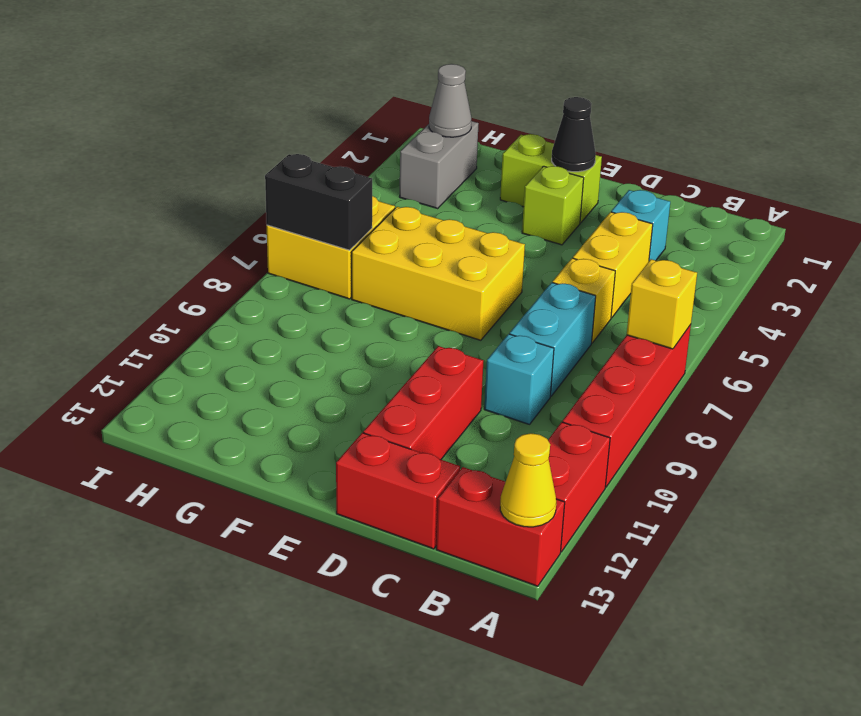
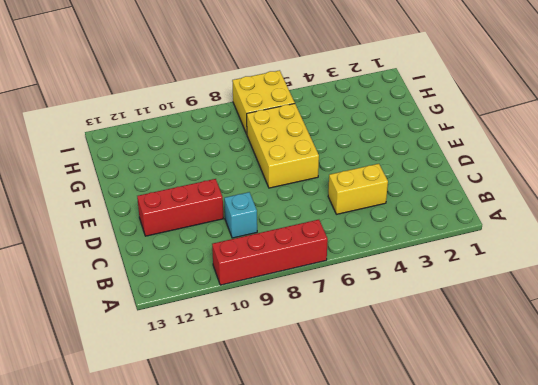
none -> red brick A11:A12 level 1
none -> red brick A13:B13 level 1
none -> cyan brick C3 level 1

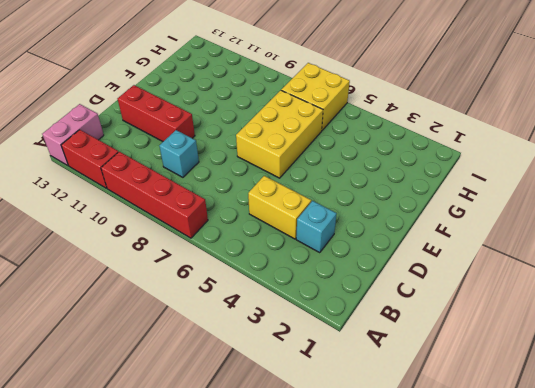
pink brick A13:B13 level 1 -> red brick A13:B13 level 1
none -> yellow brick C6 level 1
none -> cyan brick C7:C8 level 1
none -> red brick C13:D13 level 1

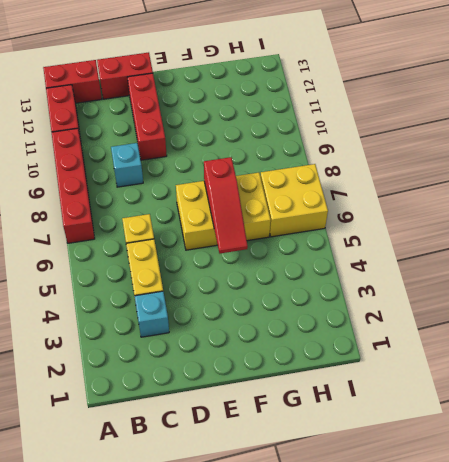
red slope F5:F7 level 2 top 7 -> none
none -> cyan brick C7:C8 level 1
none -> lime brick E2:F2 level 1
none -> lime brick E3 level 1

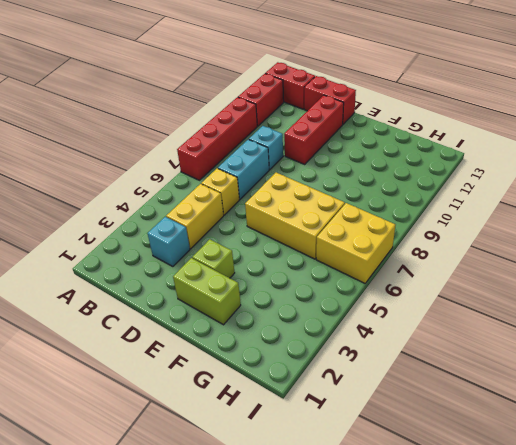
none -> grey brick H2:H3 level 1
none -> yellow brick A7 level 2
none -> yellow cone A13 level 2

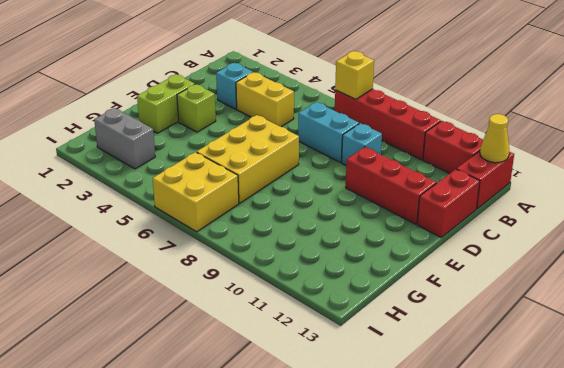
none -> yellow brick C6 level 1
none -> black cone E2 level 2
none -> grey cone H2 level 2

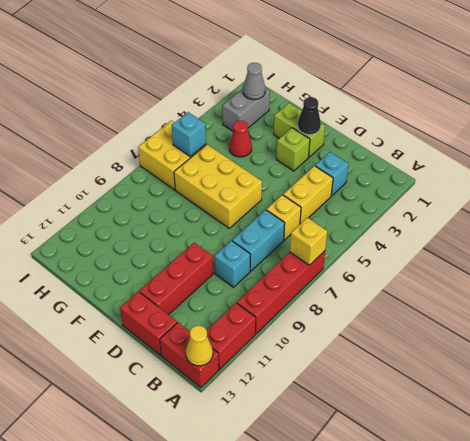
red cone G4 level 1 -> none
cyan brick H6 level 2 -> none
none -> black brick H7:I7 level 2

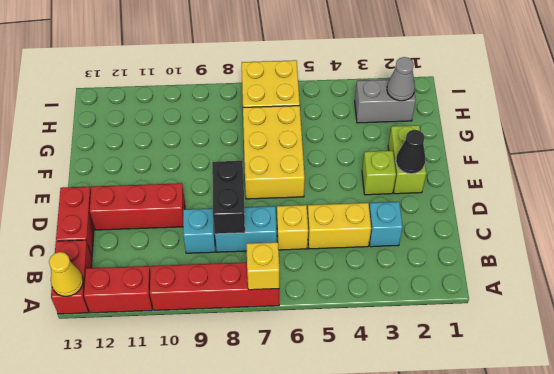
black brick C8:D8 level 2 -> black brick H7:I7 level 2

